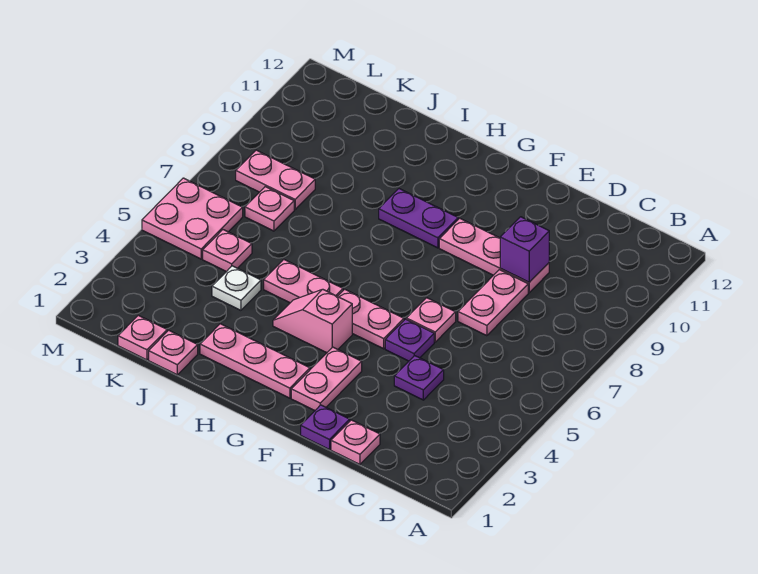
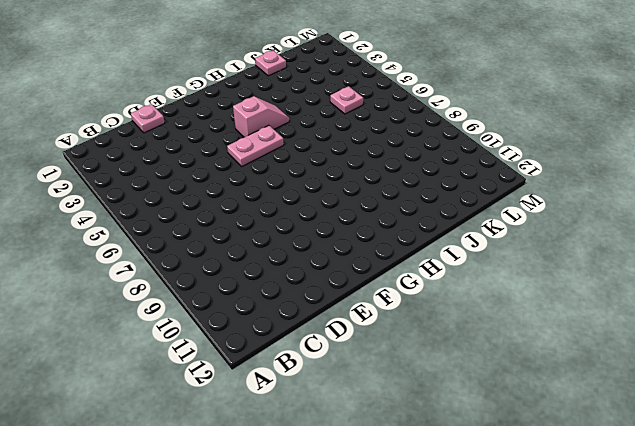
none -> purple plate D4 level 1
none -> pink plate D7:D8 level 1
none -> pink plate D9:F9 level 1

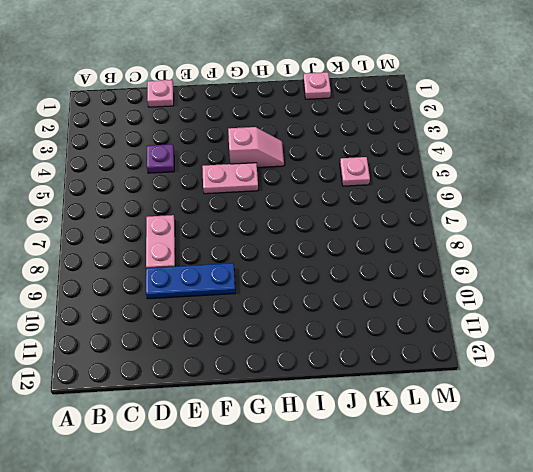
blue plate D9:F9 level 1 -> pink plate D9:F9 level 1
none -> purple plate E1 level 1
none -> purple plate E5 level 1
none -> pink plate E6 level 1

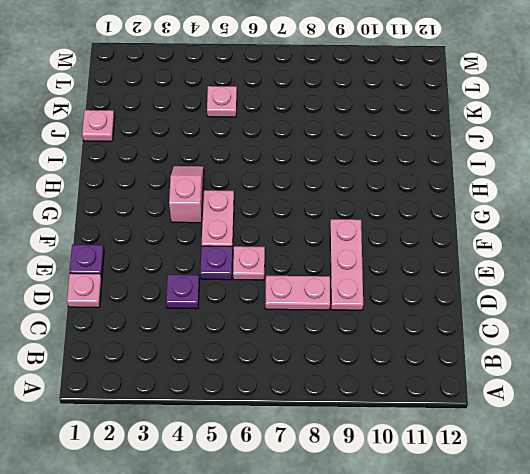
none -> pink plate F2:F3 level 1
none -> pink plate G2:I2 level 1
none -> purple plate G9:H9 level 1

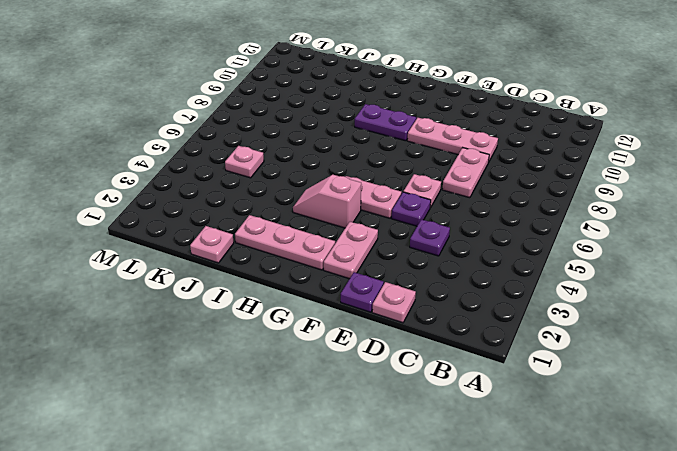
none -> pink plate H5:I5 level 1
none -> white plate J4 level 1
none -> pink plate K1 level 1

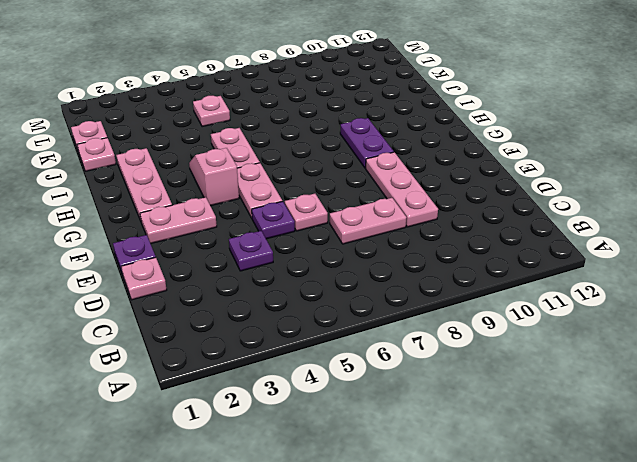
none -> white plate J4 level 1
none -> pink plate K7 level 1
none -> pink plate K8:L8 level 1

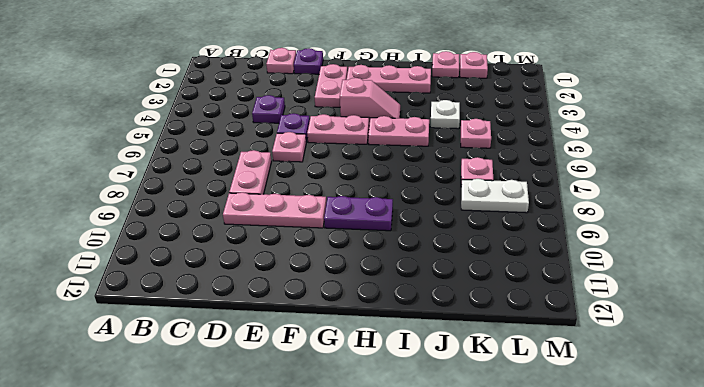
white plate K8:L8 level 1 -> pink plate K8:L8 level 1
none -> pink plate L5:M6 level 1
none -> purple brick D9 level 2

